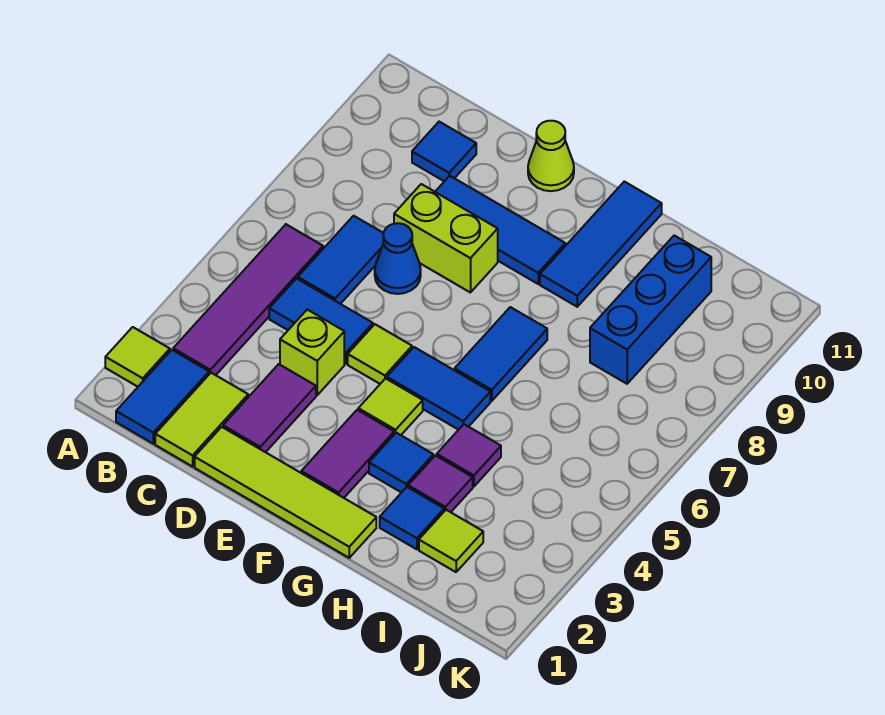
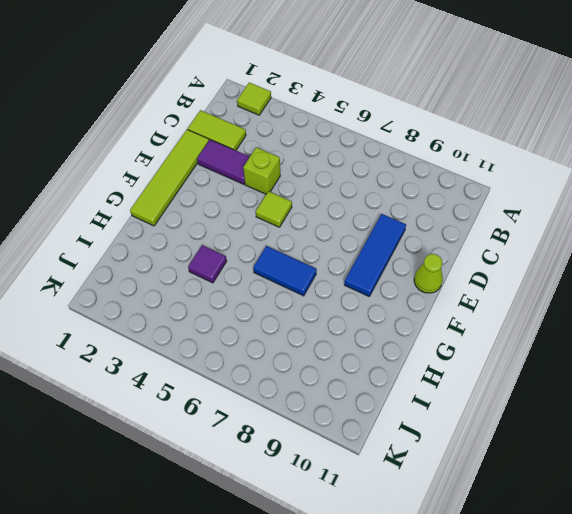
none -> blue tile B1:B2 level 1
none -> purple tile B3:B6 level 1
none -> blue tile C5:D5 level 1

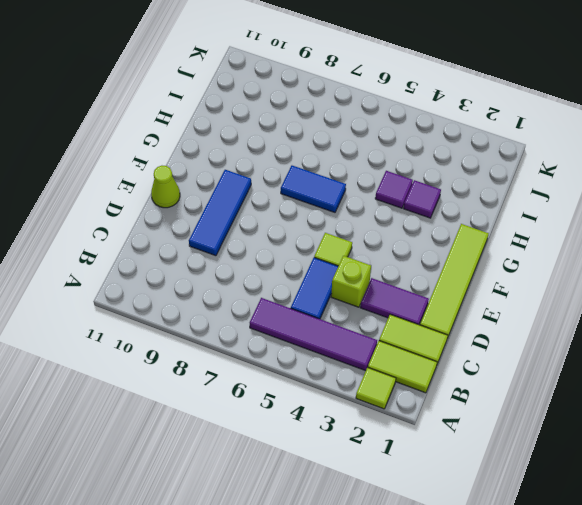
lime tile B1:B2 level 1 -> blue tile B1:B2 level 1
none -> blue tile C6:C7 level 1
none -> blue tile C10 level 1
none -> blue cone D7 level 1

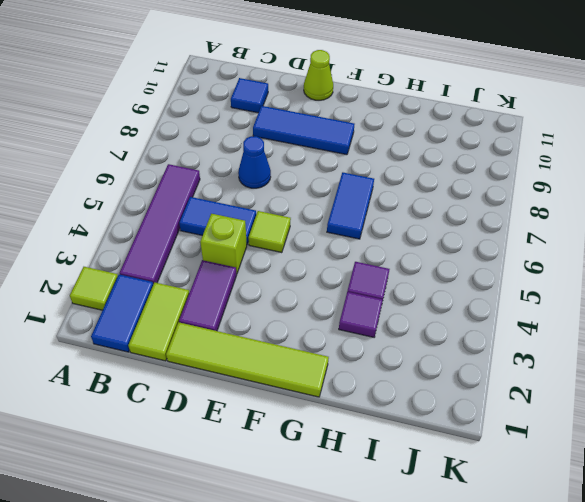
none -> blue tile C6:C7 level 1
none -> lime brick D8:E8 level 1
none -> purple tile F2:F3 level 1

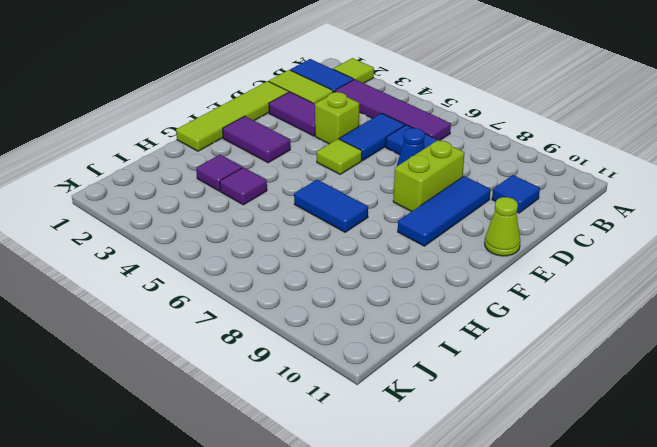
none -> lime tile F4 level 1
none -> blue tile F5:G5 level 1
none -> blue tile G3 level 1

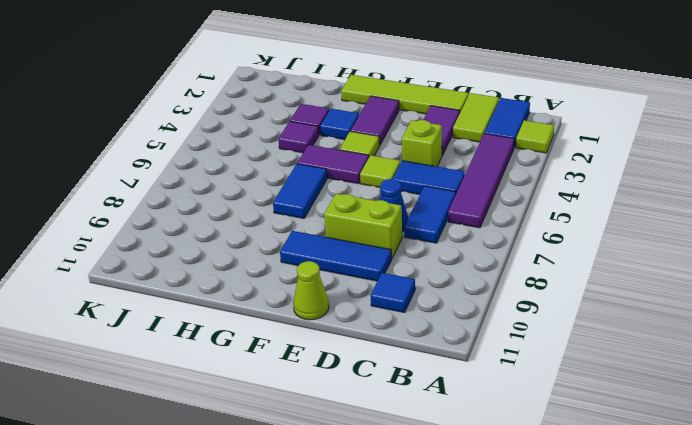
purple tile F5:G5 level 1 -> blue tile F5:G5 level 1
none -> blue tile G9:G11 level 1
none -> blue tile H2 level 1
none -> lime tile I2 level 1

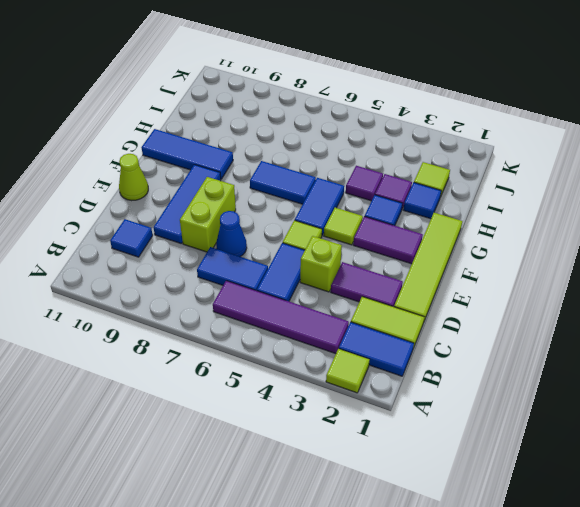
none -> blue brick I8:I10 level 1

